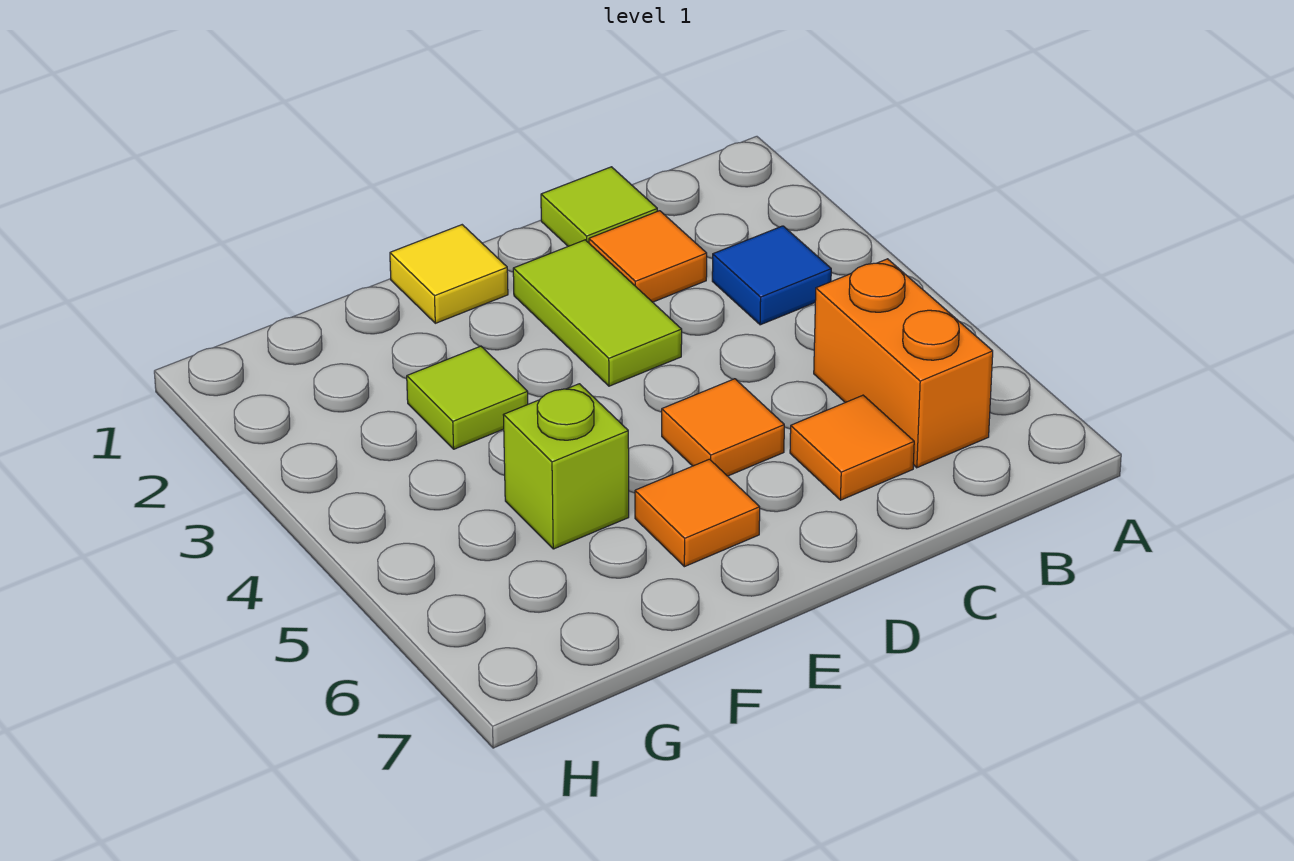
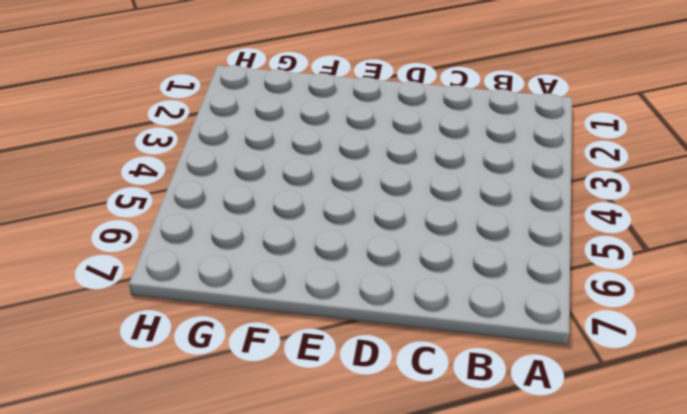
none -> blue tile B3 level 1
none -> orange brick B5:B6 level 1

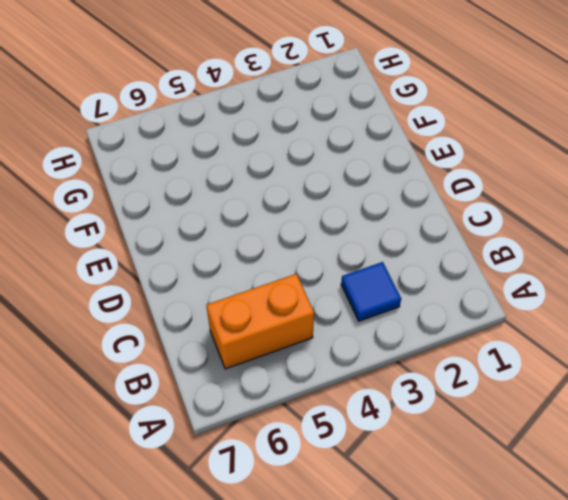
none -> lime tile C1 level 1
none -> orange tile C2 level 1

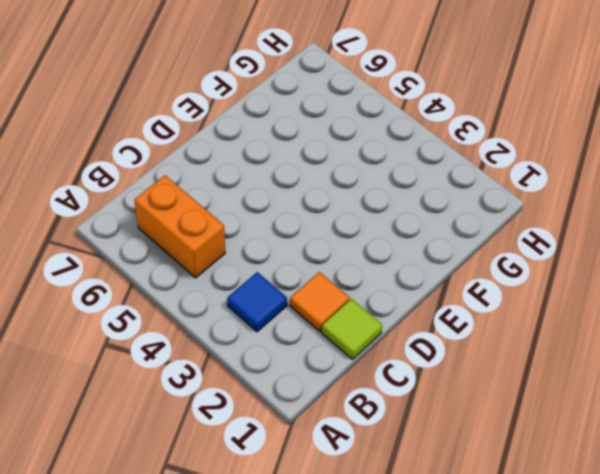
none -> orange tile C6 level 1
none -> lime tile D2:D3 level 1

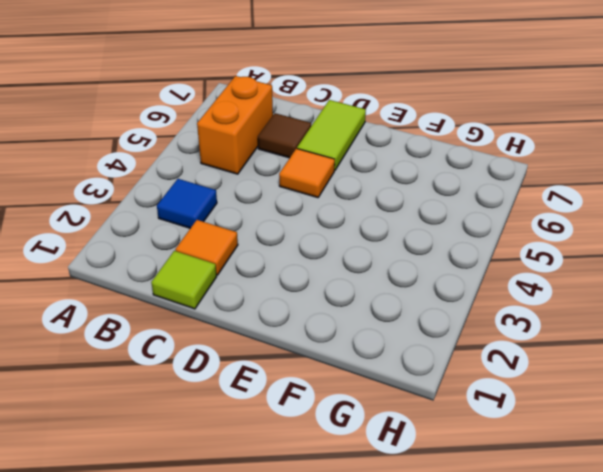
brown tile C6 level 1 -> orange tile C6 level 1
lime tile D6:D7 level 1 -> lime tile D2:D3 level 1
none -> yellow tile E1 level 1
none -> orange tile E6 level 1

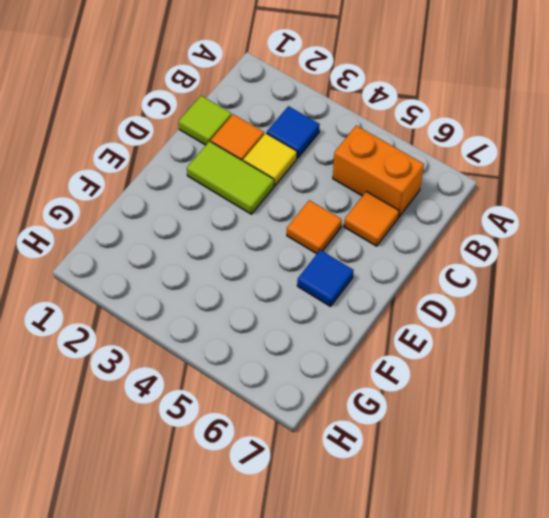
yellow tile C3 level 1 -> yellow tile E1 level 1
blue tile E6 level 1 -> orange tile E6 level 1
none -> lime tile F3 level 1
none -> lime brick F5 level 1

